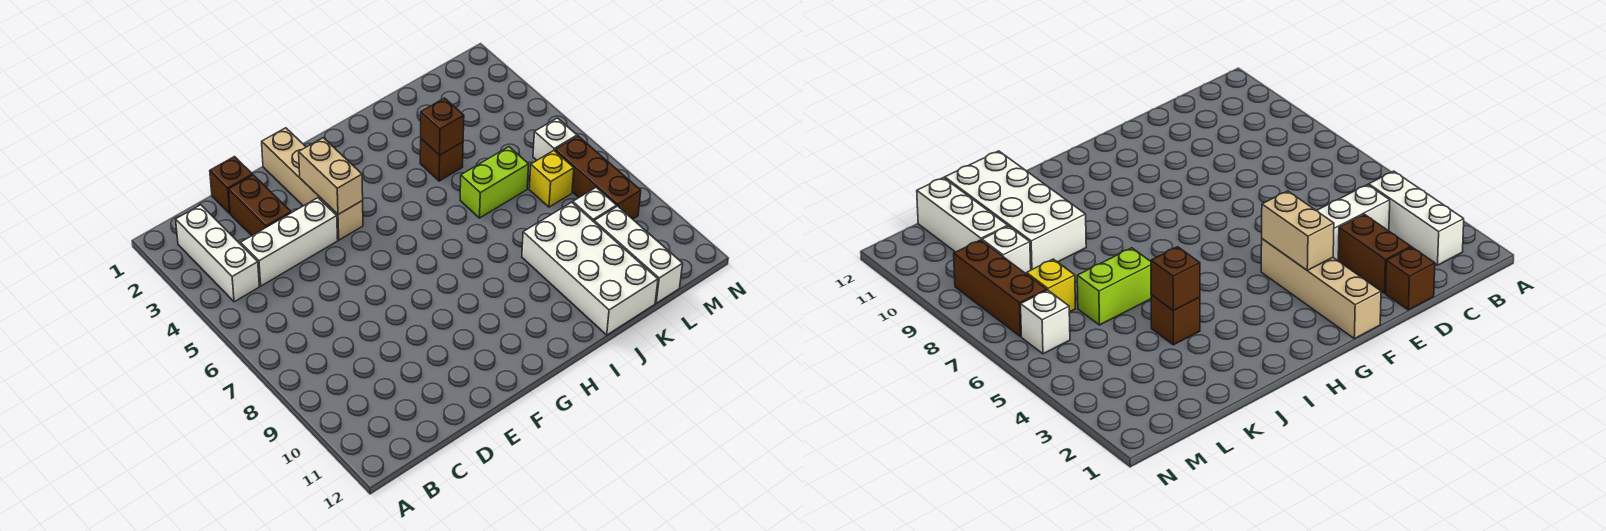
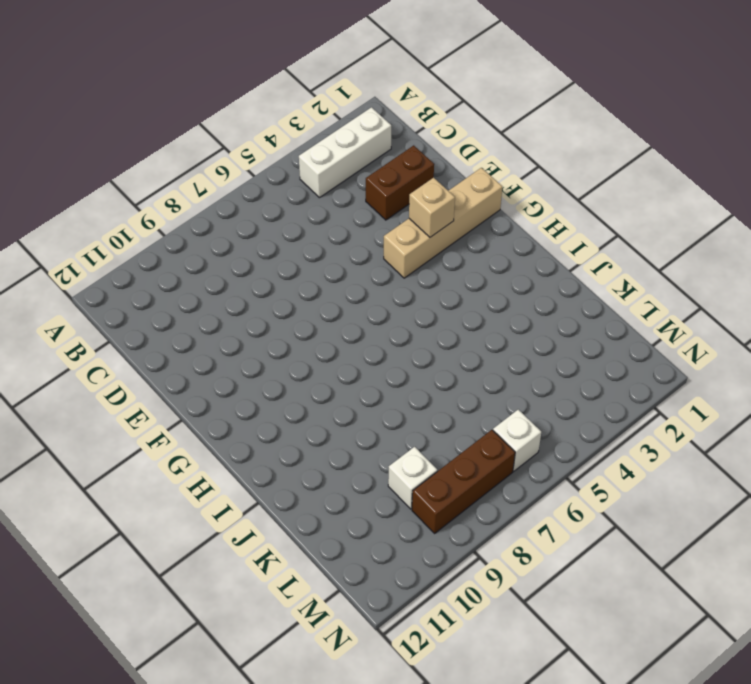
tan brick F3 level 2 -> tan brick F3:F4 level 2
none -> white brick C4:E4 level 1
none -> brown brick D1 level 1
none -> brown brick J4 level 1

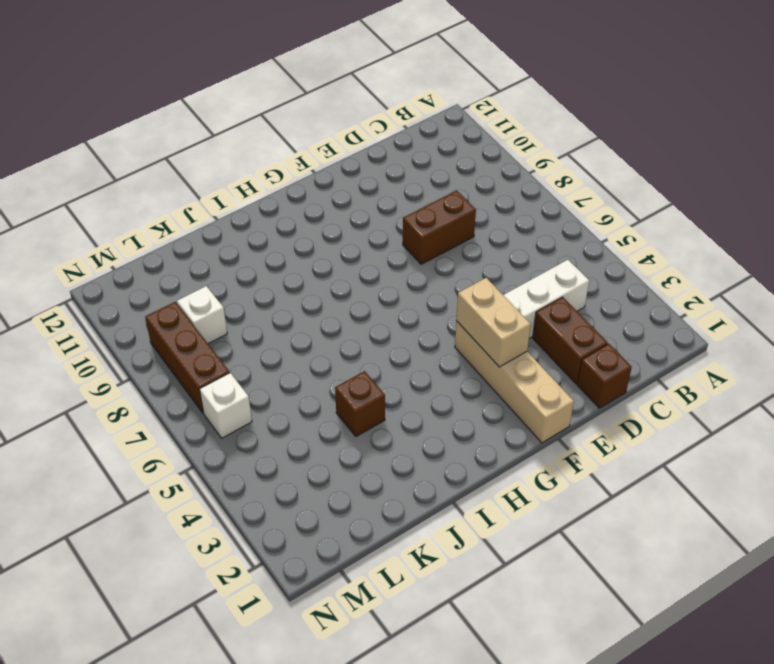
brown brick D8:E8 level 1 -> none
none -> white brick B2:B4 level 1
none -> lime brick J6:K6 level 1
none -> white brick J9:K12 level 1

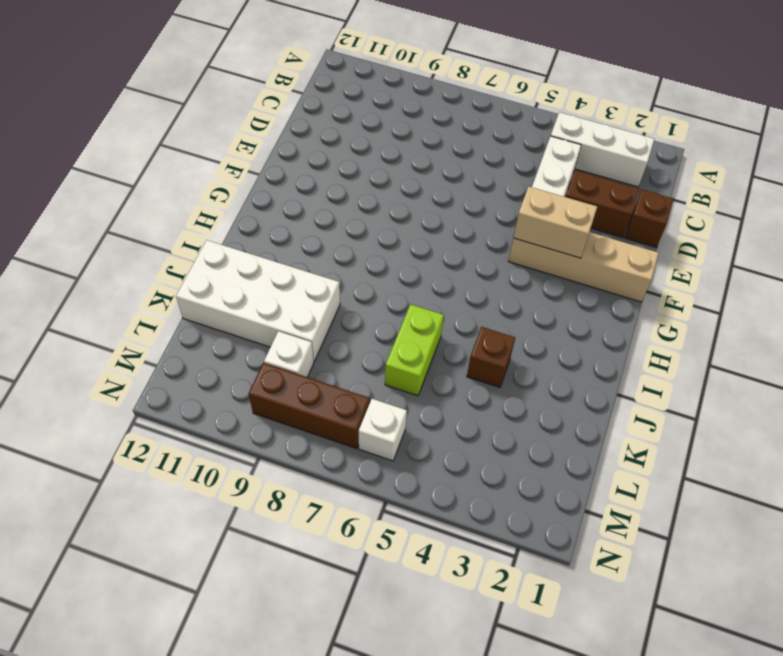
none -> yellow brick L7 level 1
none -> white brick L10:L12 level 1
none -> brown brick J4 level 2

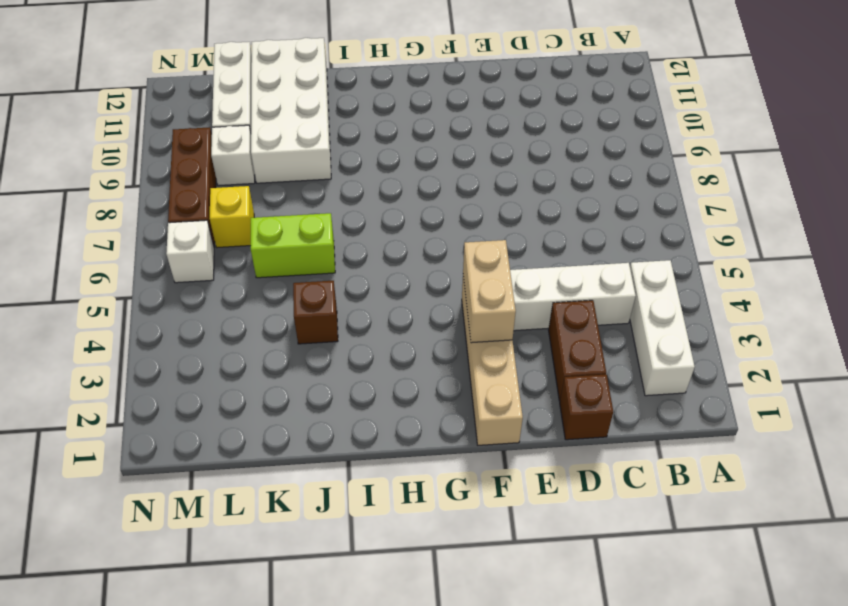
none -> brown brick J4 level 2

